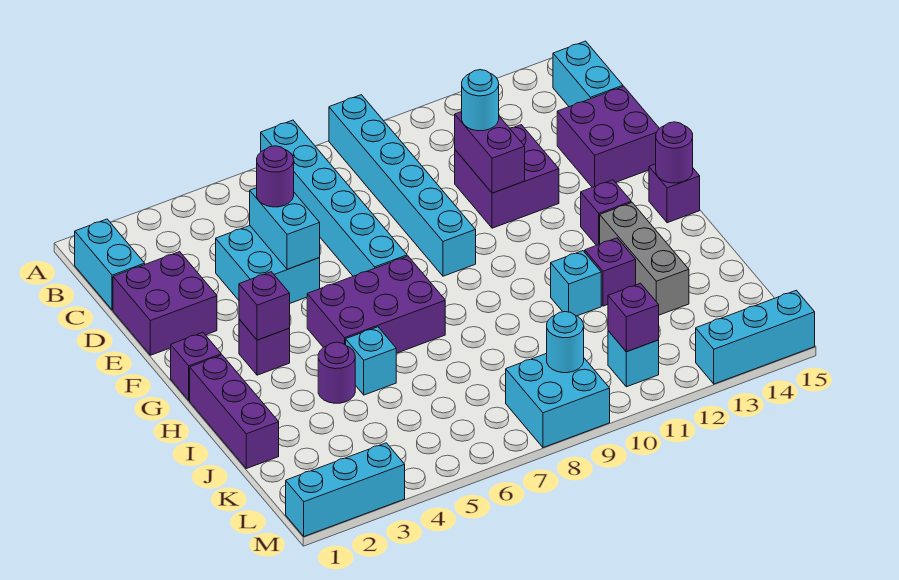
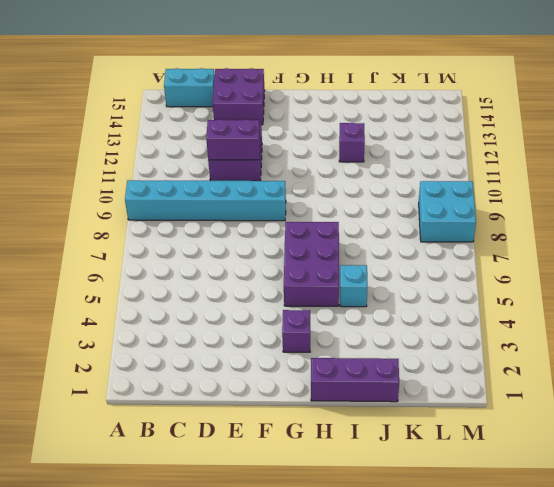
none -> cyan brick A7:F7 level 1
none -> cyan brick B1:C1 level 1
none -> purple brick D1:E2 level 1
none -> cyan brick D4:E5 level 1

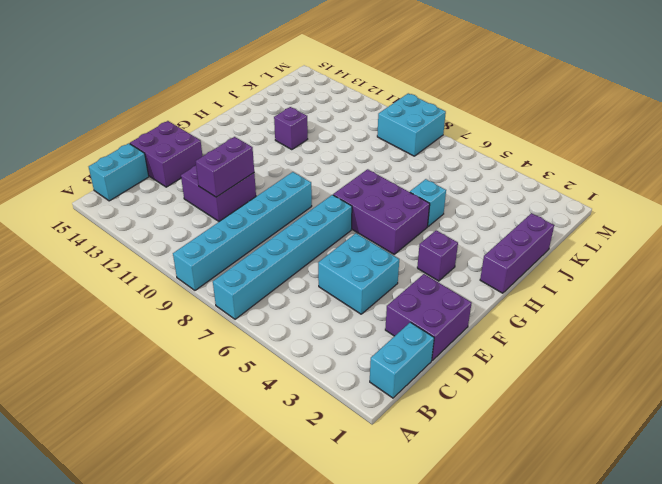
none -> purple brick G1 level 1
none -> purple brick G13 level 1
none -> purple brick G15 level 1
none -> grey brick H13:J13 level 1

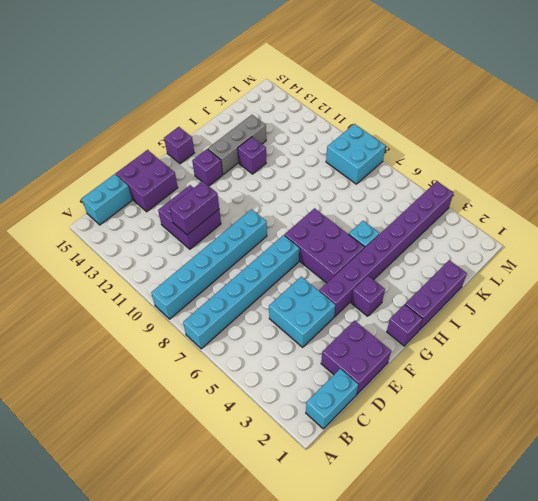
purple brick F4:M4 level 1 -> purple round brick I4 level 1
none -> cyan brick I11 level 1
none -> cyan brick L11 level 1
none -> cyan brick M1:M3 level 1
none -> cyan brick M13:M15 level 1

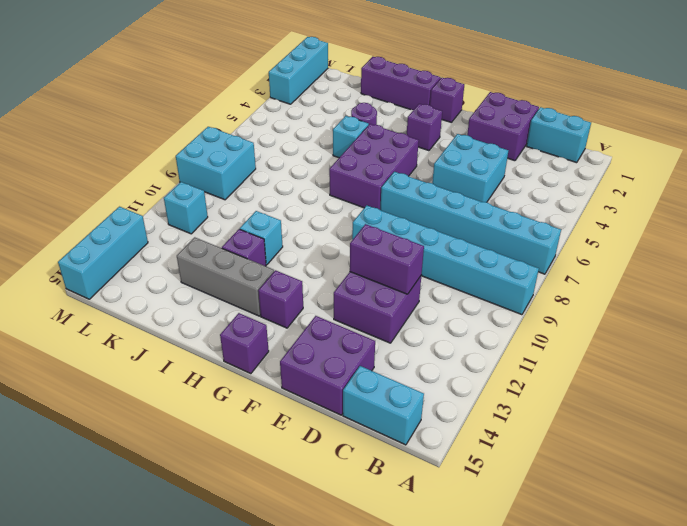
none -> cyan brick D5:E5 level 2
none -> purple brick G3 level 2
none -> purple round brick G15 level 2
none -> cyan round brick L9 level 2

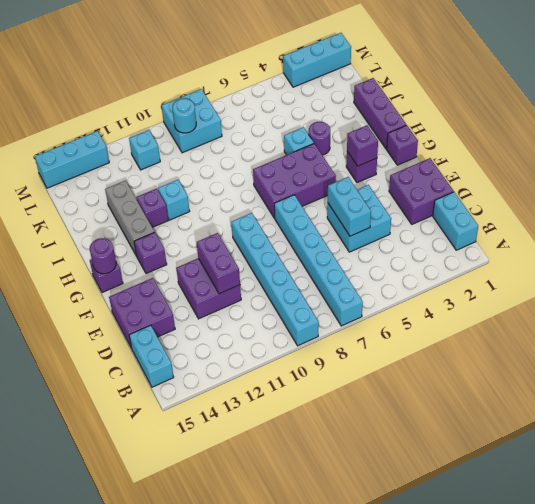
none -> purple brick L11 level 2
none -> purple round brick D5 level 3
none -> cyan round brick D11 level 3

